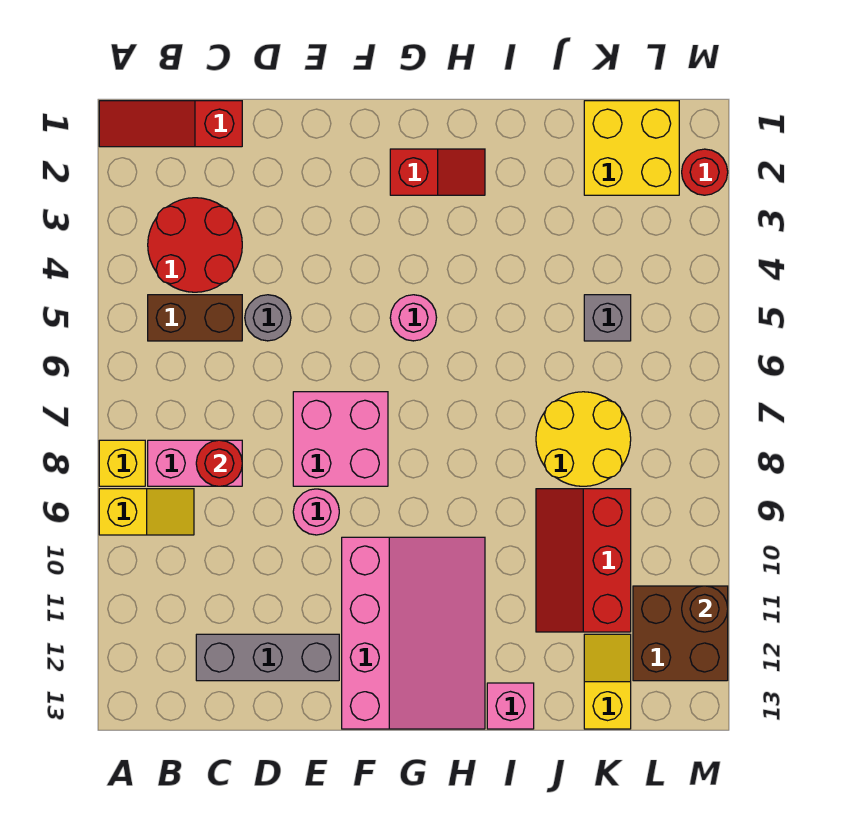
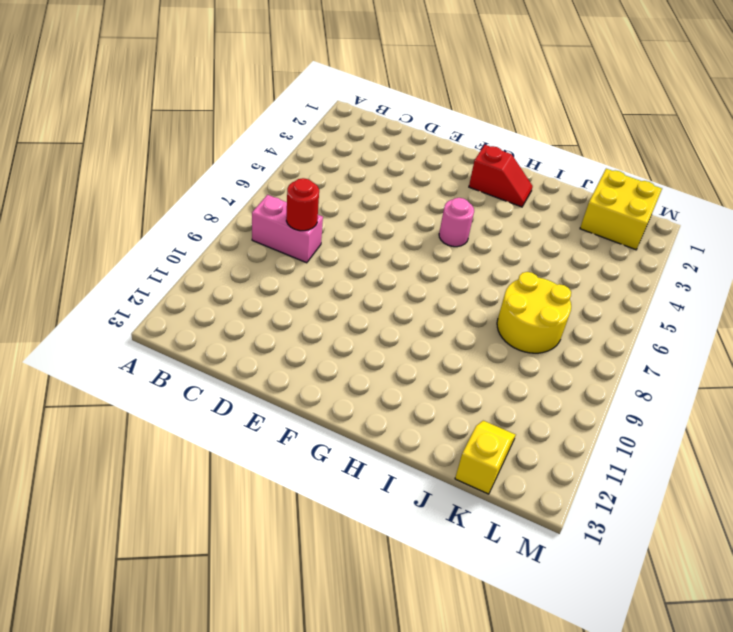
none -> red slope A1:C1 level 1 top C
none -> yellow brick A8 level 1
none -> yellow slope A9:B9 level 1 top A

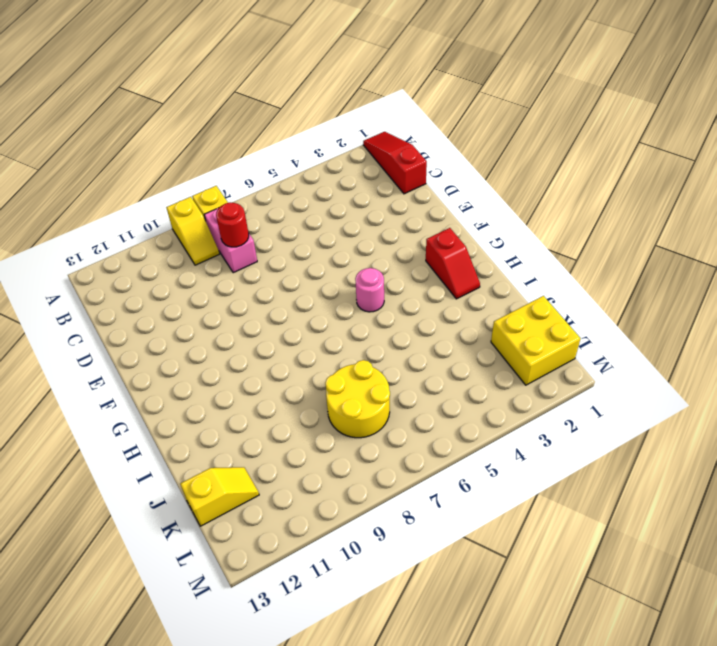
none -> red round brick B3:C4 level 1
none -> brown brick B5:C5 level 1
none -> grey brick C12:E12 level 1

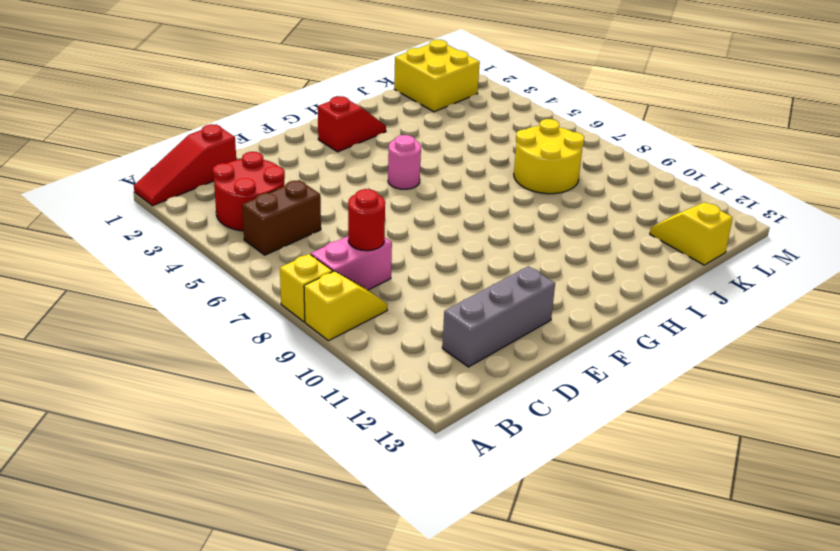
none -> grey round brick D5 level 1
none -> pink brick E7:F8 level 1
none -> pink round brick E9 level 1

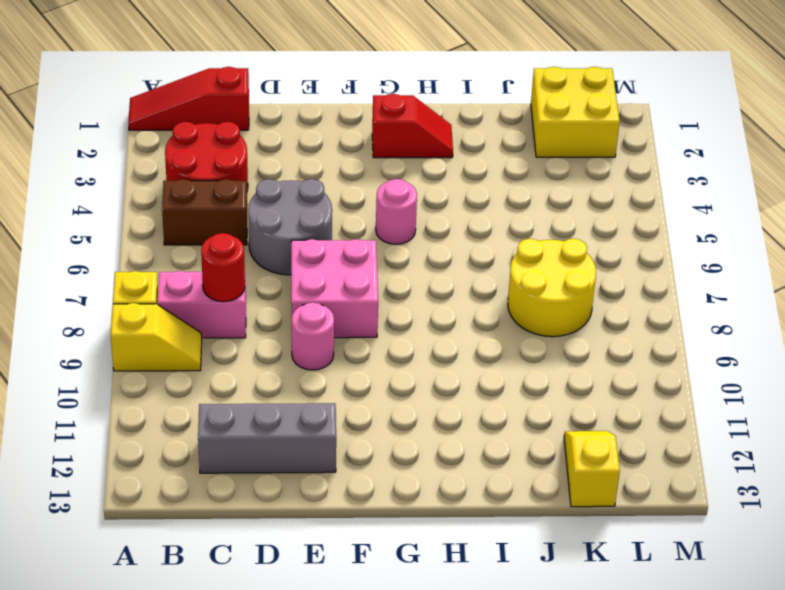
grey round brick D5:E6 level 1 -> grey round brick D5 level 1
none -> pink slope F10:H13 level 1 top F
none -> pink brick I13 level 1
none -> red slope J9:K11 level 1 top K

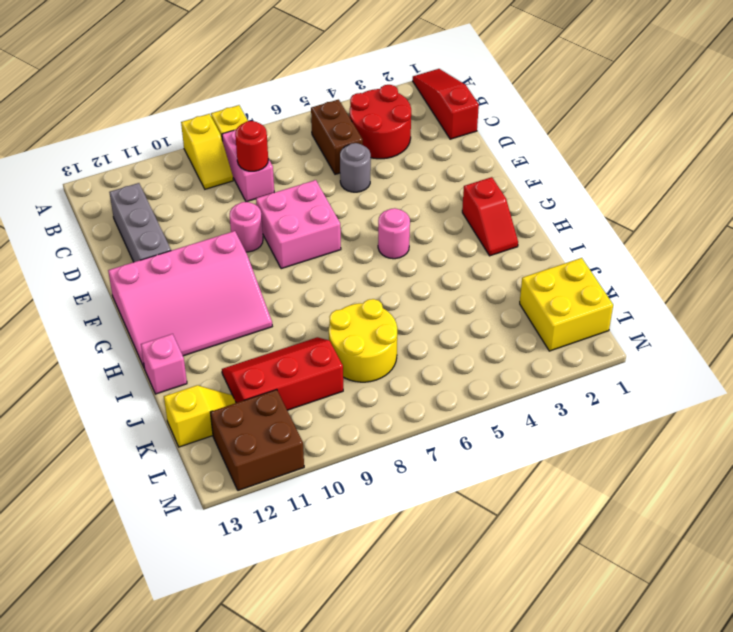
none -> grey brick K5 level 1
none -> red round brick M2 level 1
none -> brown round brick M11 level 2

